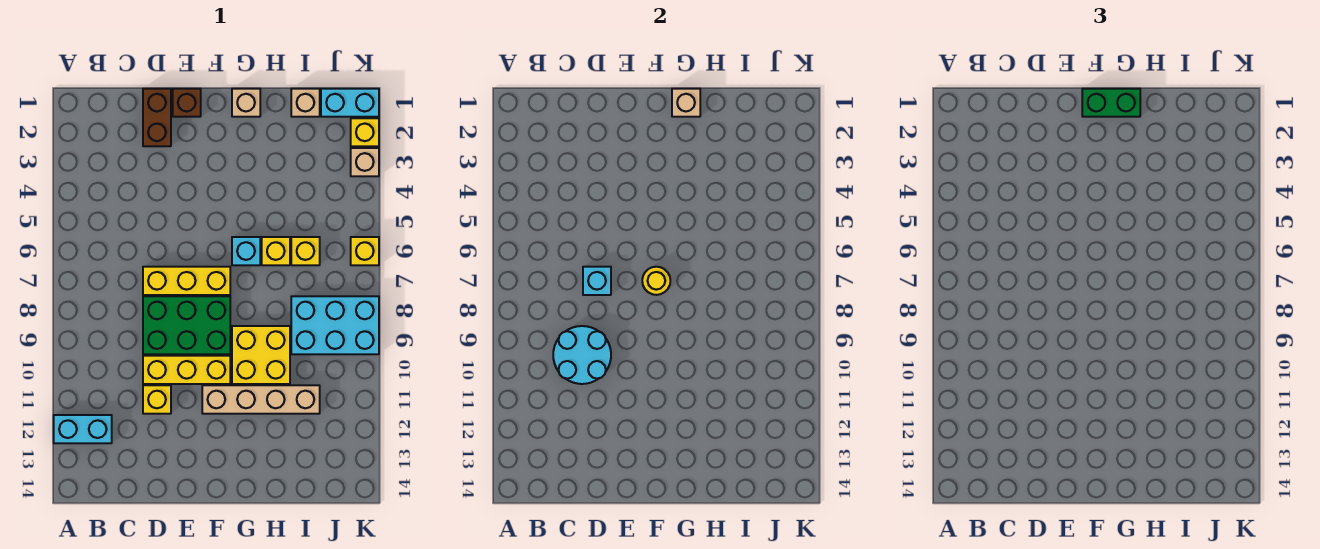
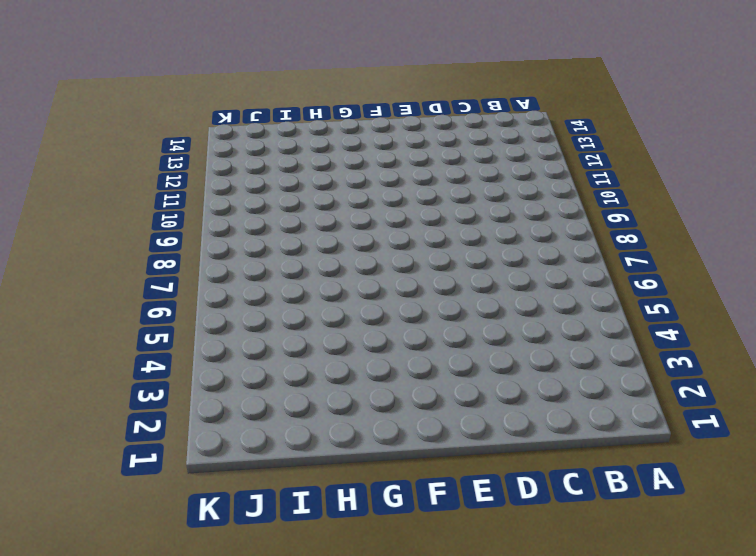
none -> cyan brick A12:B12 level 1
none -> brown brick D1:D2 level 1
none -> yellow brick D7:F7 level 1

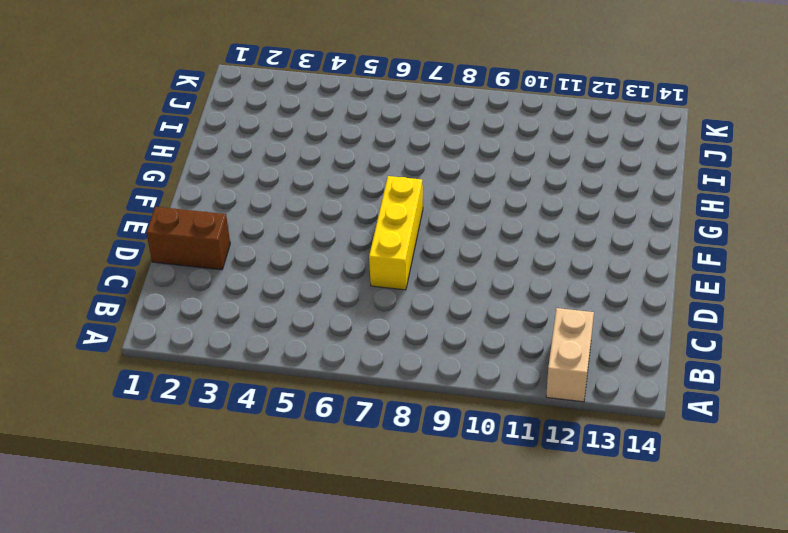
tan brick A12:B12 level 1 -> cyan brick A12:B12 level 1
none -> green brick D8:F9 level 1
none -> yellow brick D10:F10 level 1
none -> yellow brick D11 level 1

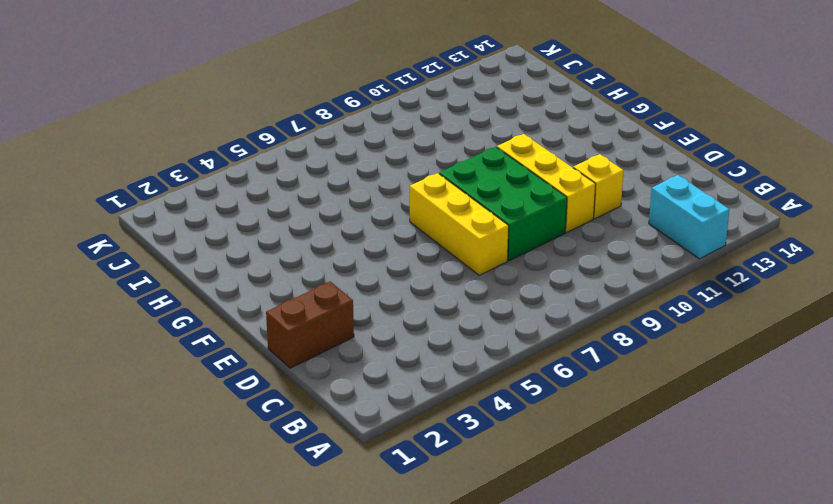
none -> brown brick E1 level 1
none -> tan brick F11:I11 level 1
none -> tan brick G1 level 1

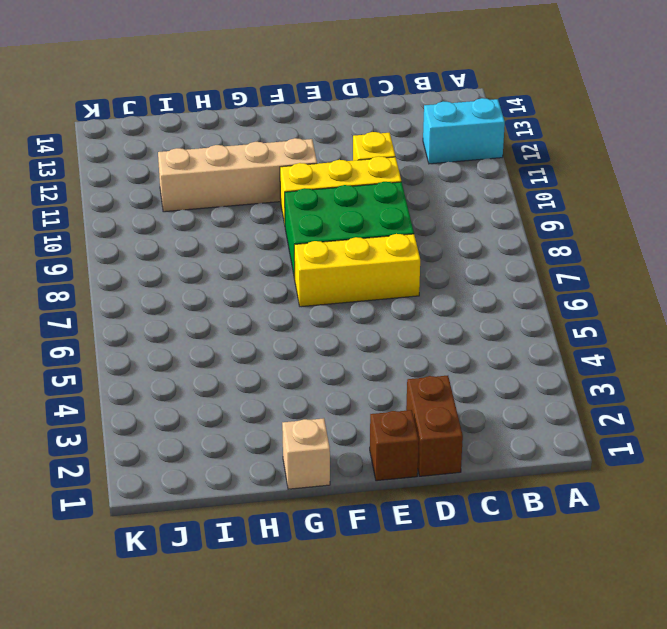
none -> cyan brick G6 level 1
none -> yellow brick G9:H10 level 1
none -> yellow brick H6 level 1

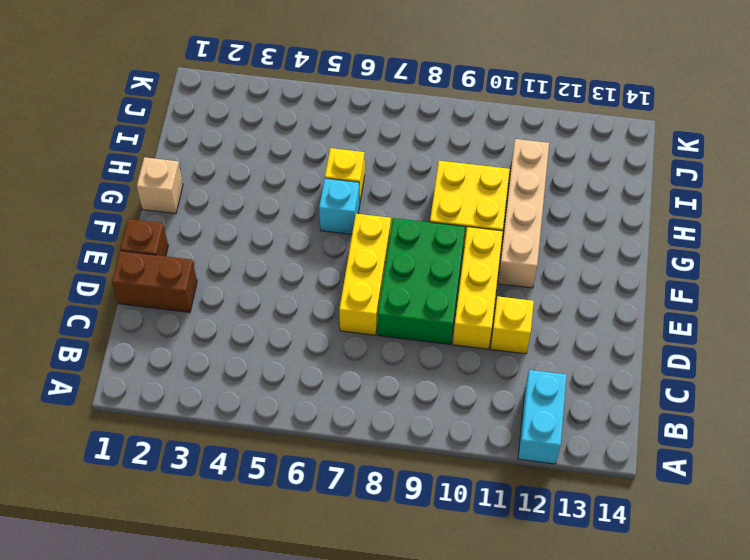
none -> tan brick I1 level 1
none -> yellow brick I6 level 1
none -> cyan brick I8:K9 level 1

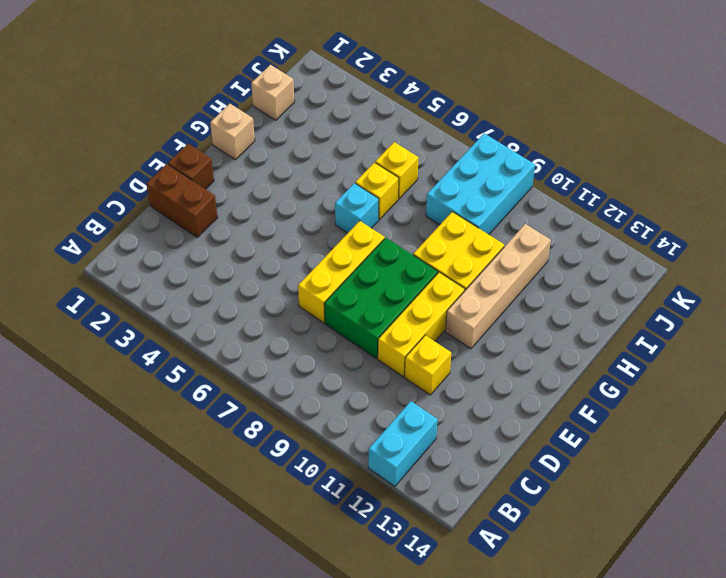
none -> cyan brick J1:K1 level 1
none -> yellow brick K2 level 1
none -> tan brick K3 level 1

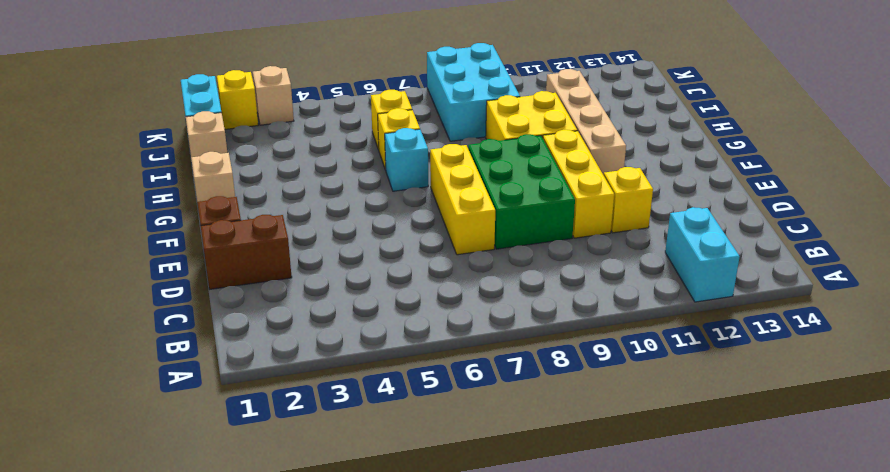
none -> yellow brick K6 level 1
none -> cyan round brick C9:D10 level 2
none -> cyan brick D7 level 2

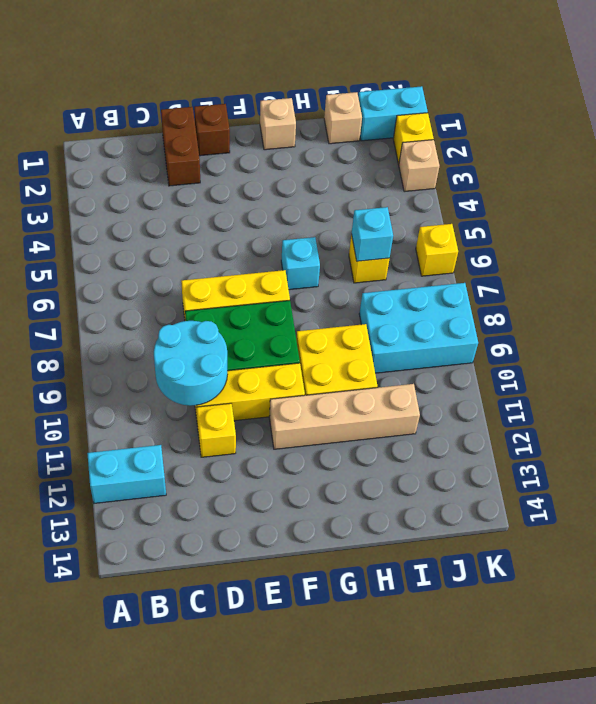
cyan brick I6 level 2 -> cyan brick D7 level 2
none -> yellow brick H6 level 1
none -> yellow round brick F7 level 2
none -> tan brick G1 level 2

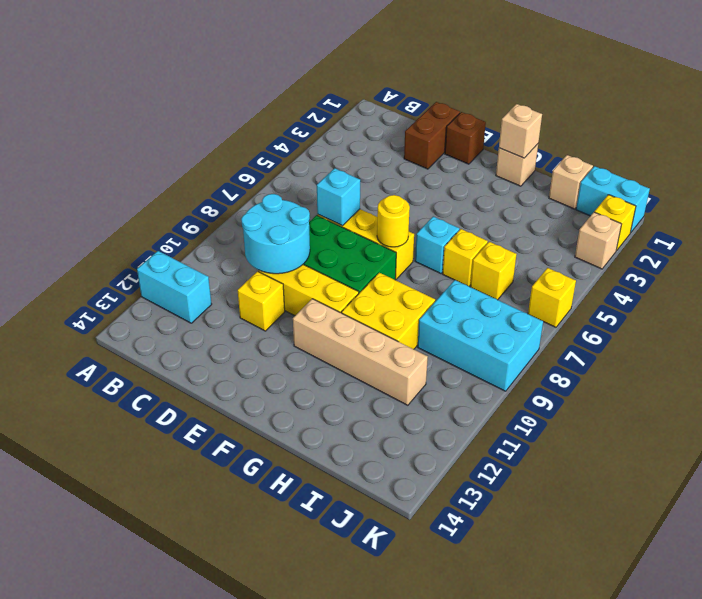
none -> green brick F1:G1 level 3

